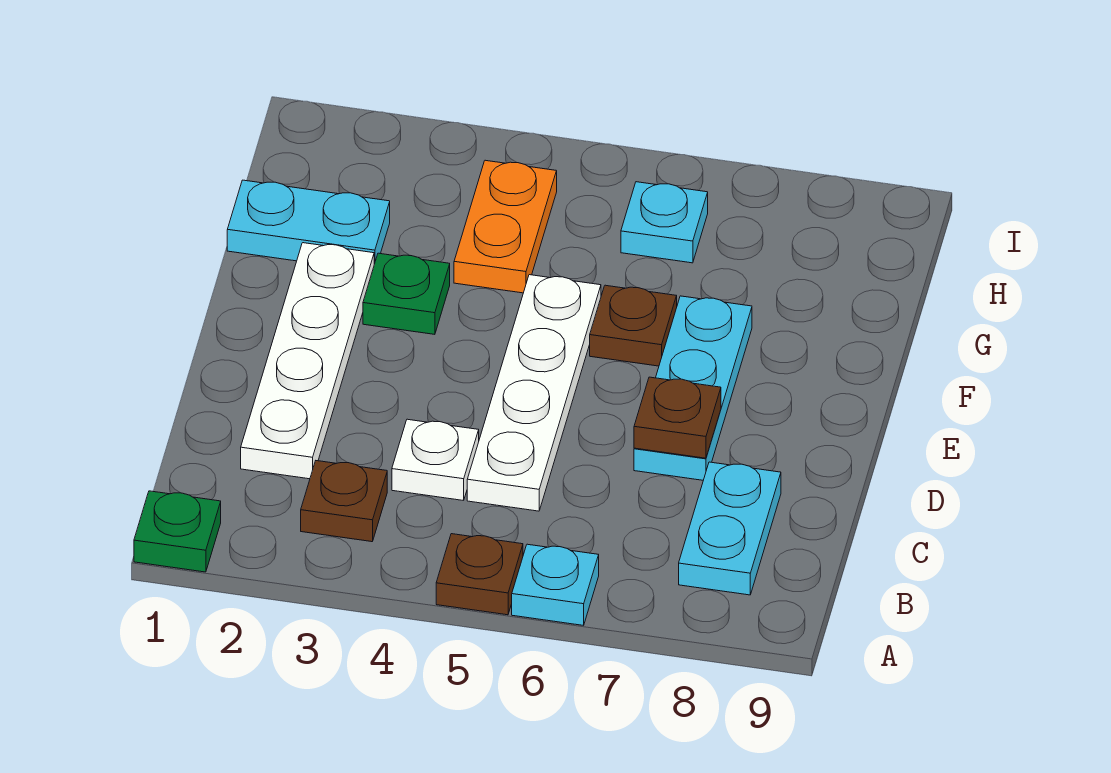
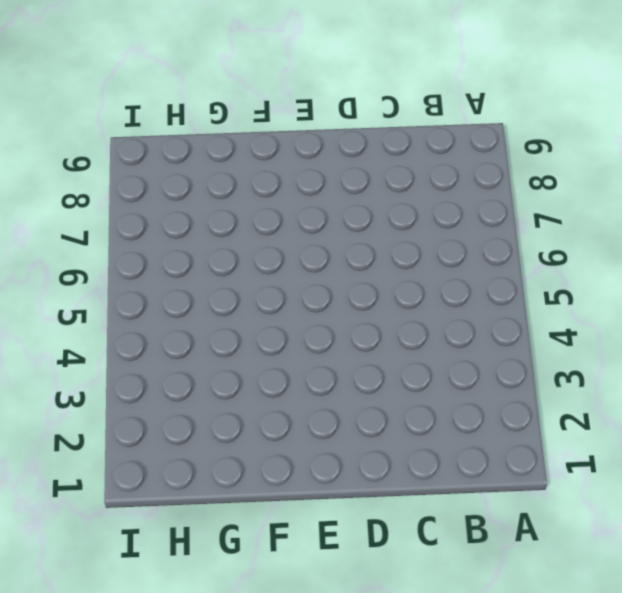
none -> green plate A1 level 1
none -> brown plate A5 level 1
none -> cyan plate A6 level 1

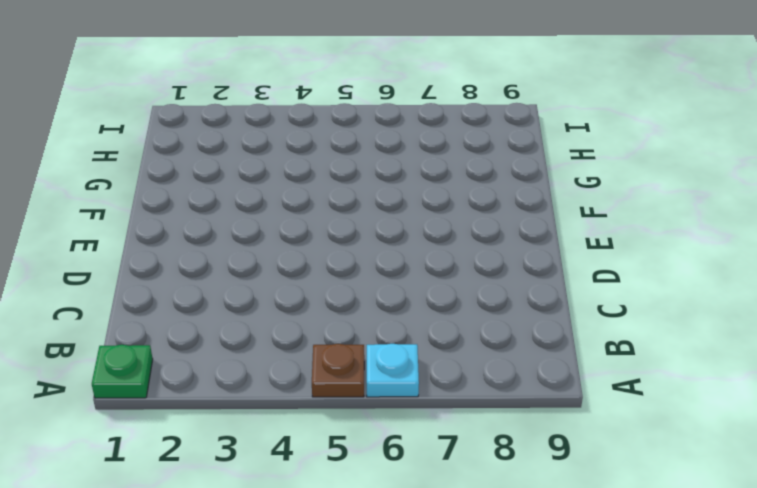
none -> brown plate B3 level 1
none -> cyan plate B8:C8 level 1
none -> white plate C2:F2 level 1

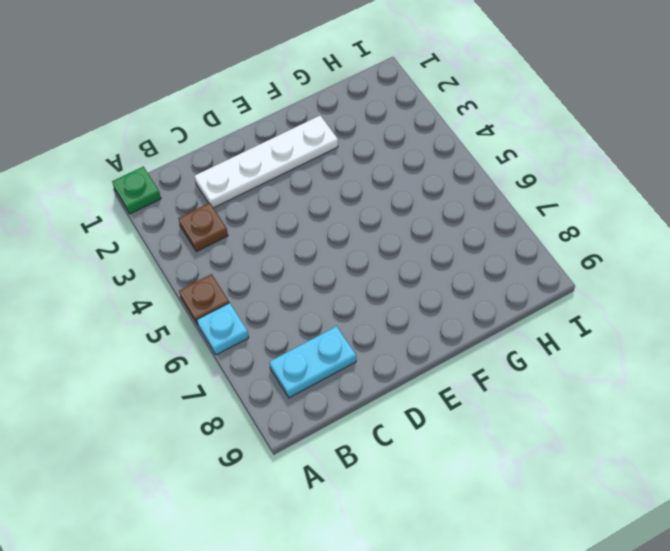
none -> white plate C4 level 1
none -> white plate C5:F5 level 1
none -> cyan plate D7:F7 level 1

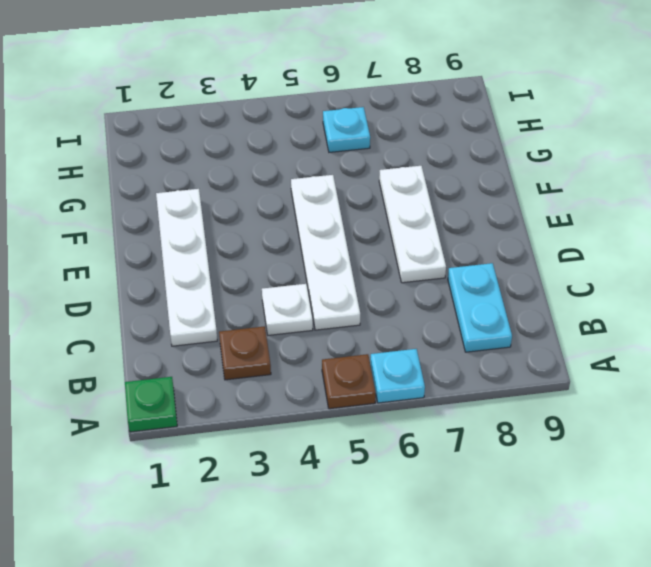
white plate D7:F7 level 1 -> cyan plate D7:F7 level 1
none -> green plate F3 level 1
none -> brown plate F6 level 1
none -> cyan plate G1:G2 level 1

